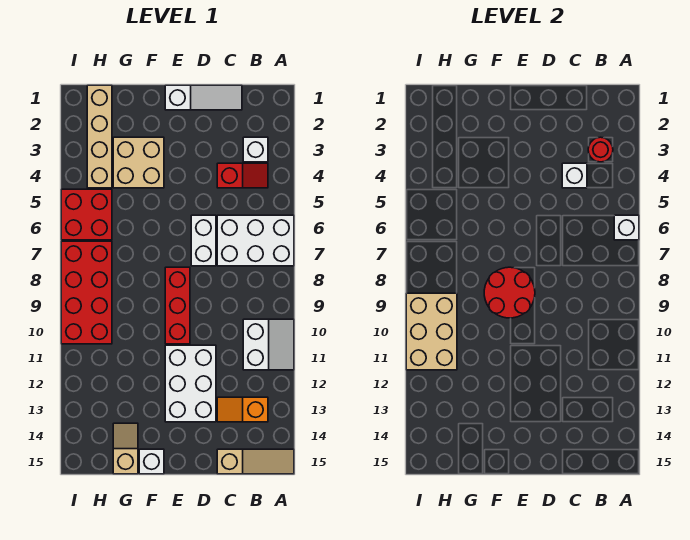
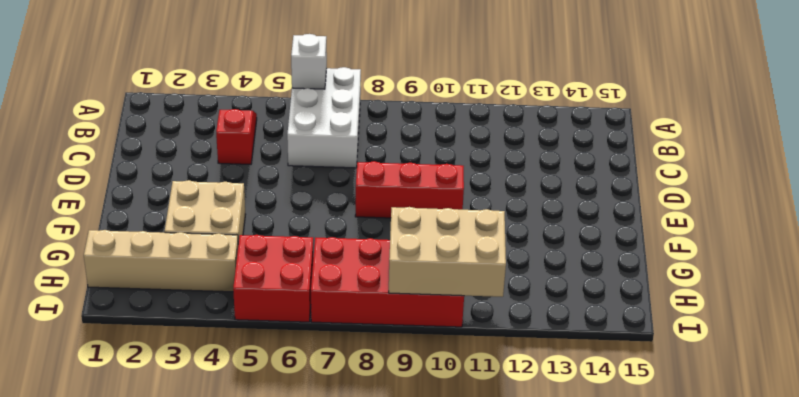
none -> white slope A10:B11 level 1 top B
none -> tan slope A15:C15 level 1 top C
none -> white brick B3 level 1

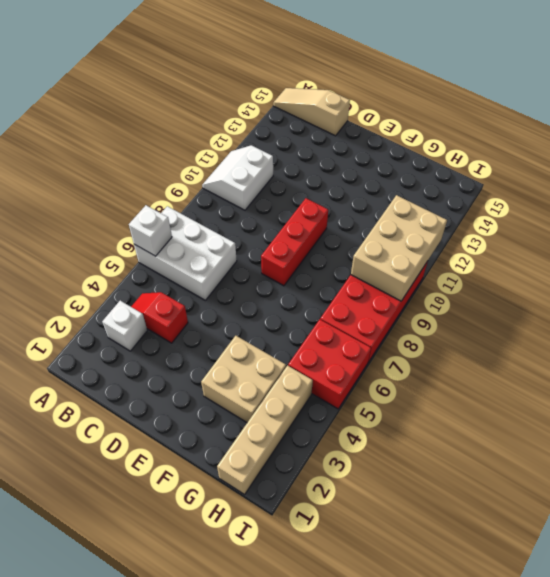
none -> orange slope B13:C13 level 1 top B
none -> white slope C1:E1 level 1 top E
none -> white brick D6:D7 level 1

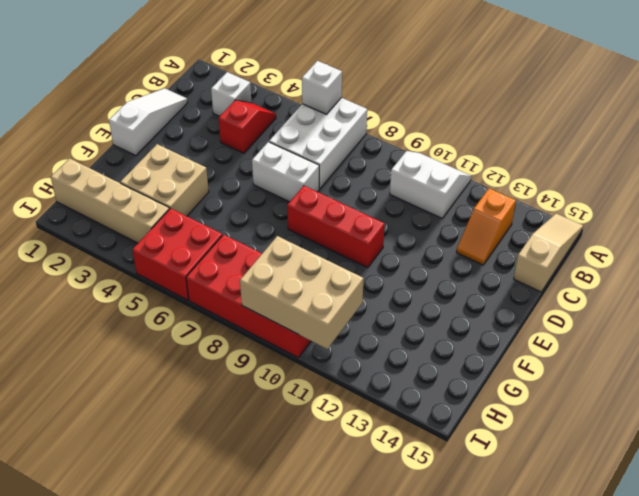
none -> white brick D11:E13 level 1
none -> white brick F15 level 1
none -> tan slope G14:G15 level 1 top 15

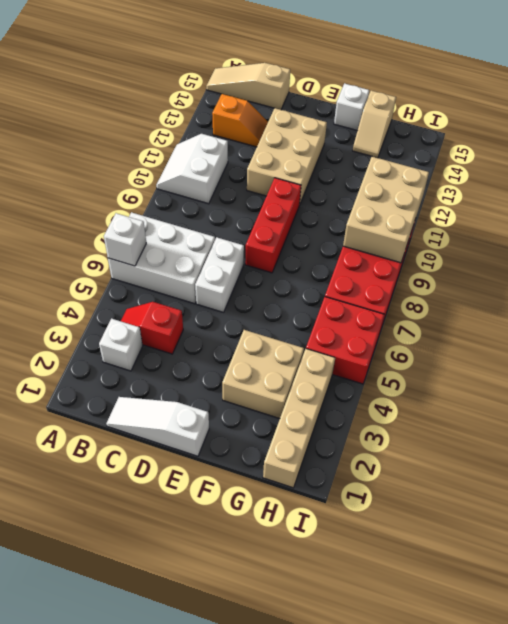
tan brick D11:E13 level 1 -> white brick D11:E13 level 1
none -> red round brick B3 level 2
none -> white brick C4 level 2
none -> red round brick E8:F9 level 2

